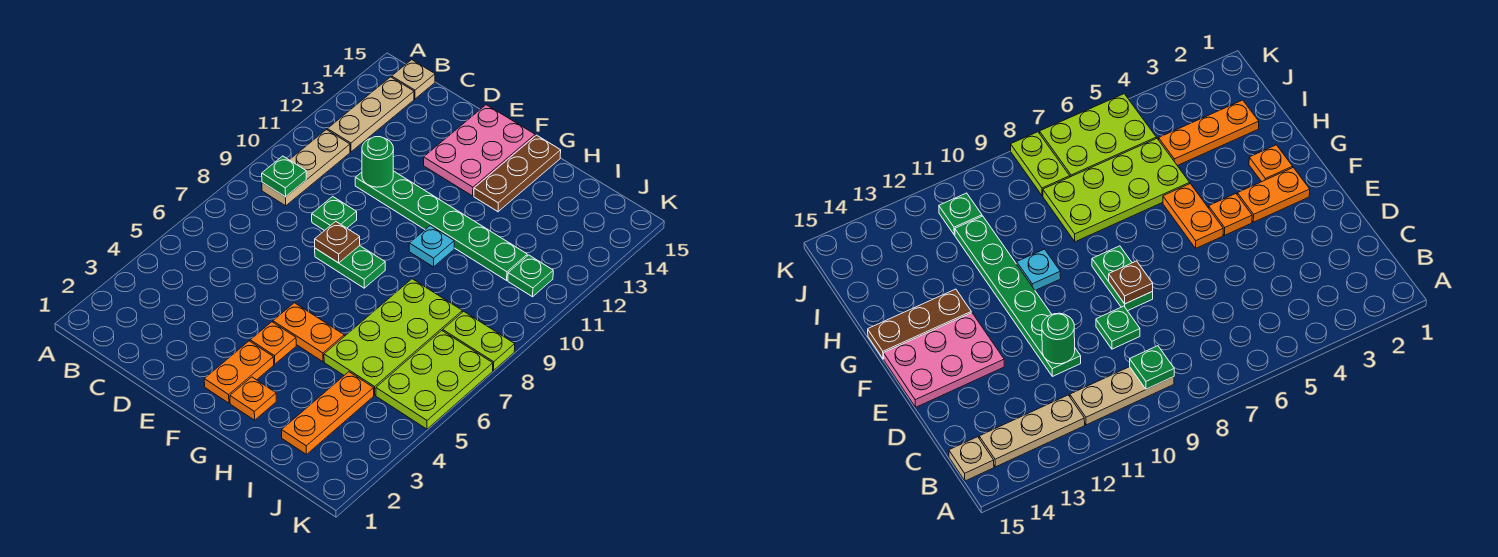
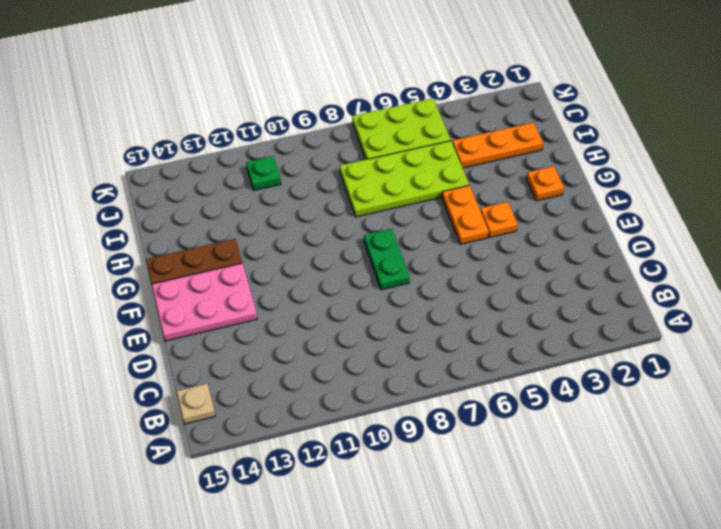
none -> tan plate B9:B11 level 1
none -> tan plate B12:B14 level 1
none -> green plate D9 level 1

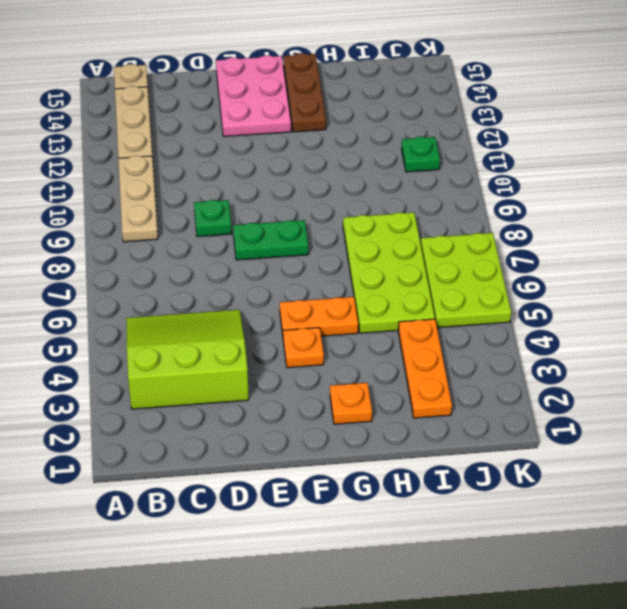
lime slope B3:D5 level 1 top 3 -> none
none -> green plate D11:I11 level 1
none -> orange plate F2:F3 level 1
none -> cyan plate G10 level 1

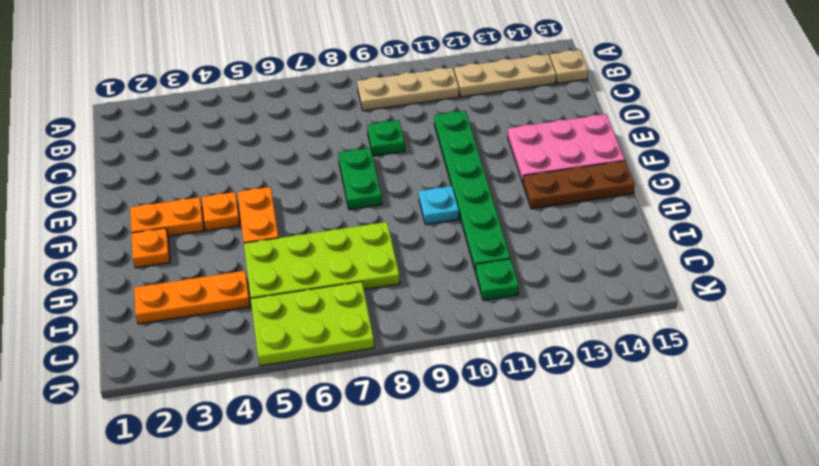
none -> lime plate J8:K8 level 1
none -> green plate B9 level 2
none -> green round brick D11 level 2

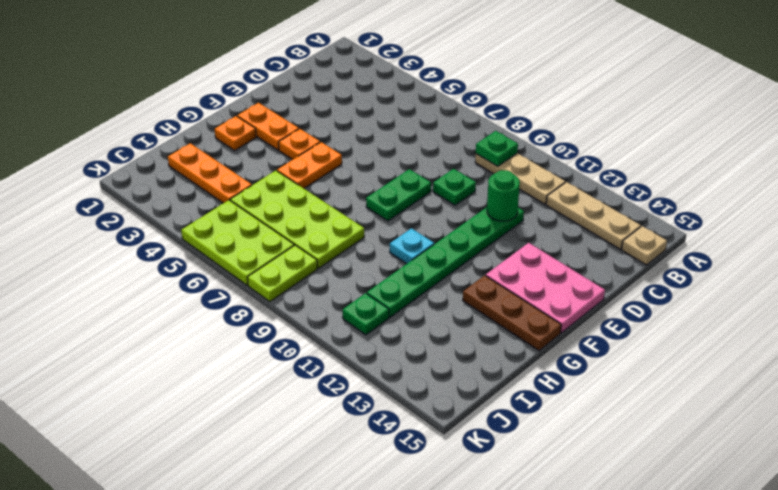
none -> brown plate E8 level 2

